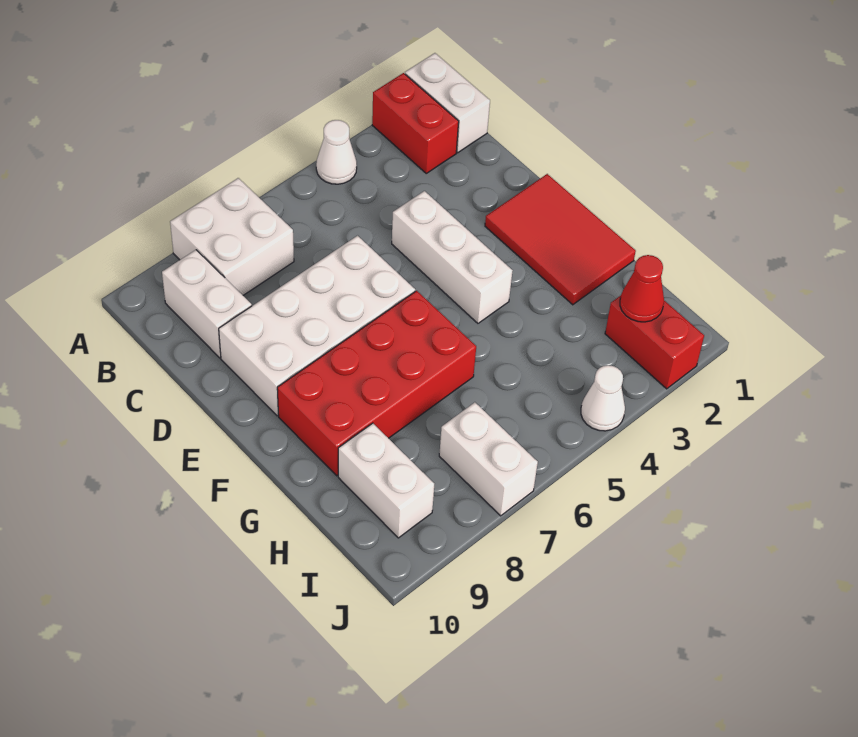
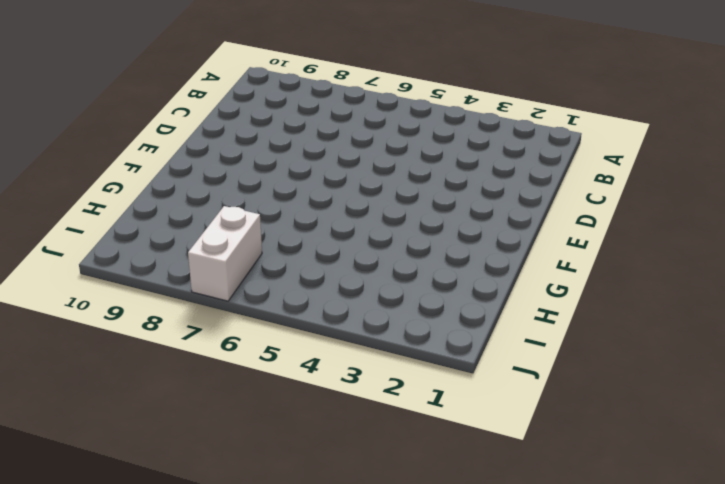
none -> white brick A1:B1 level 1
none -> red brick A2:B2 level 1
none -> white cone A4 level 1

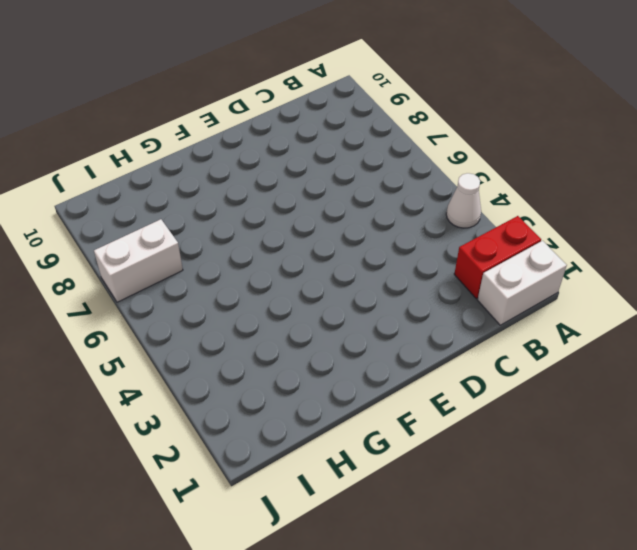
none -> white brick A7:B8 level 1
none -> white brick B9:C9 level 1
none -> white brick D4:F4 level 1

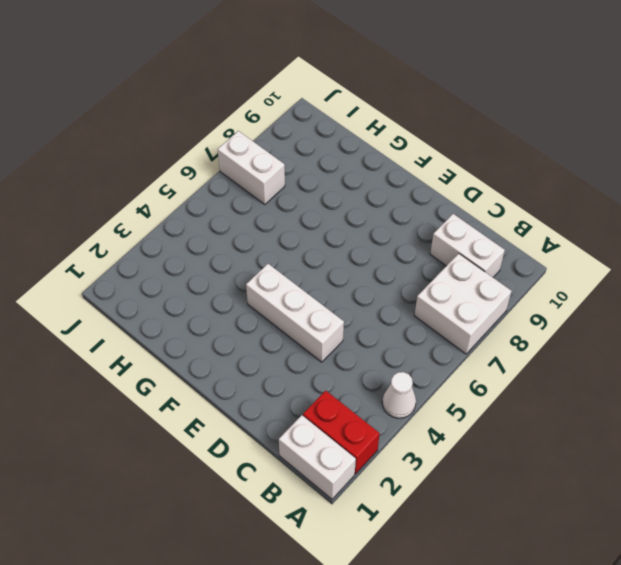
none -> white brick D6:E9 level 1
none -> red tile E1:G2 level 1
none -> red brick F6:G9 level 1

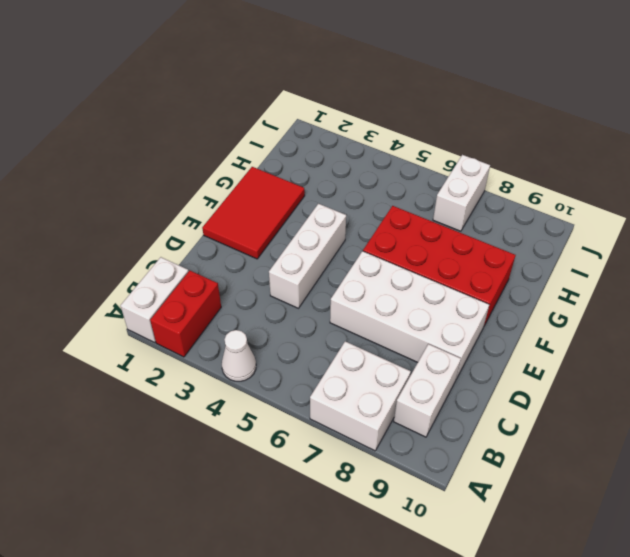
none -> white brick H9:I9 level 1
none -> red brick I2:J2 level 1
none -> white cone J4 level 1

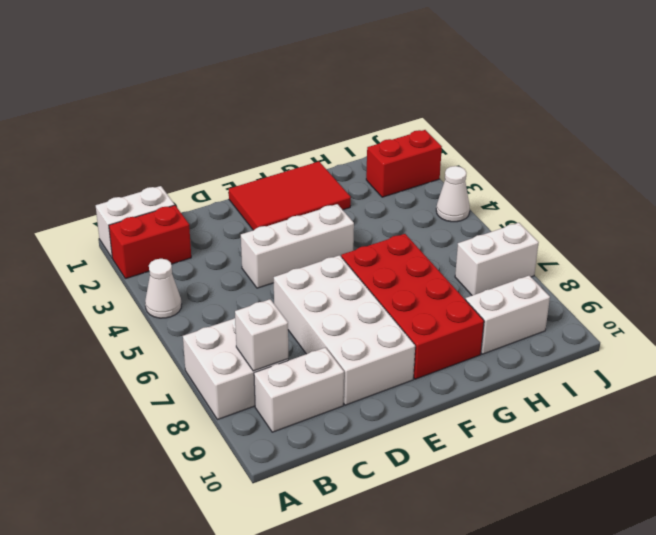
white brick B8 level 2 -> none
none -> red cone I2 level 2

